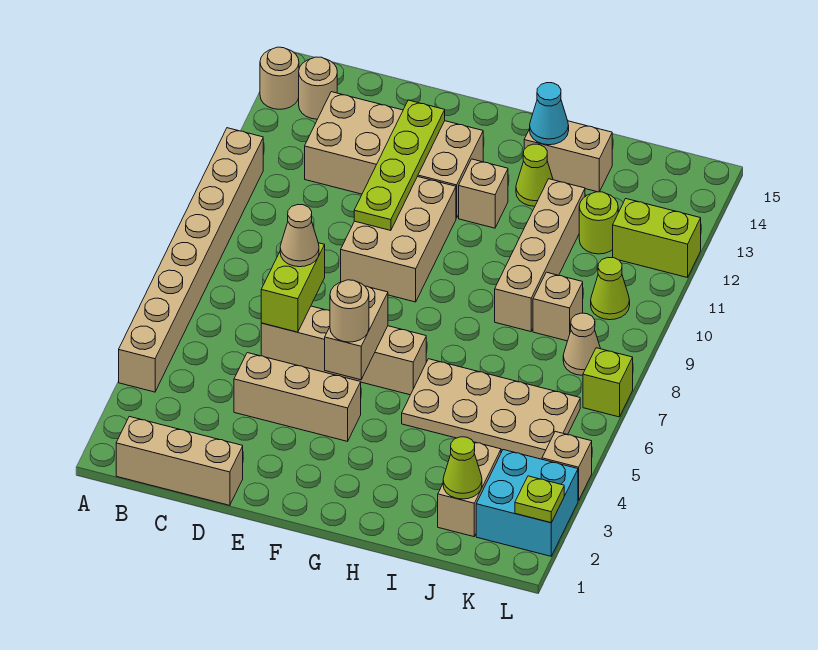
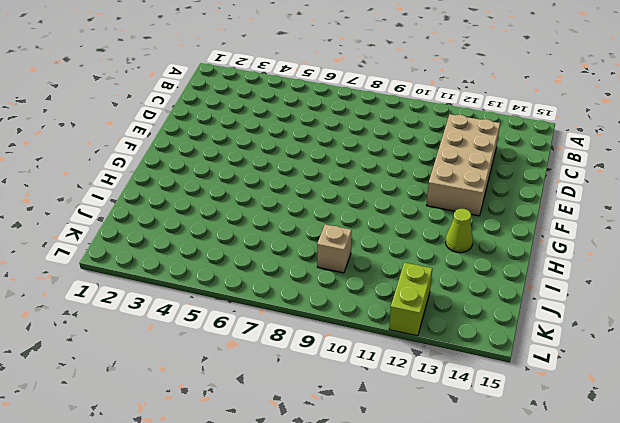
none -> tan brick A4:A11 level 1
none -> tan round brick A14 level 1
none -> tan brick B1:D1 level 1
none -> tan round brick B14 level 1

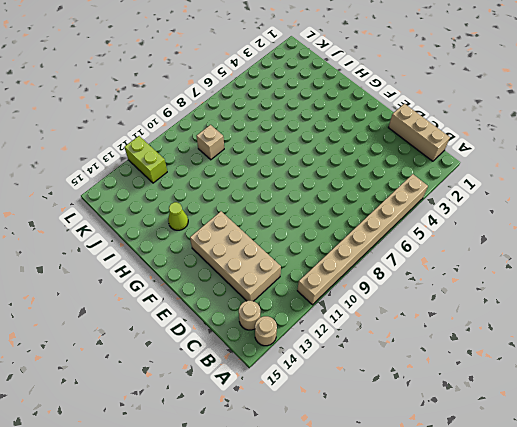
none -> tan brick D4:F4 level 1
none -> tan brick D6:G6 level 1
none -> tan brick E9:F11 level 1
none -> tan brick G12 level 1

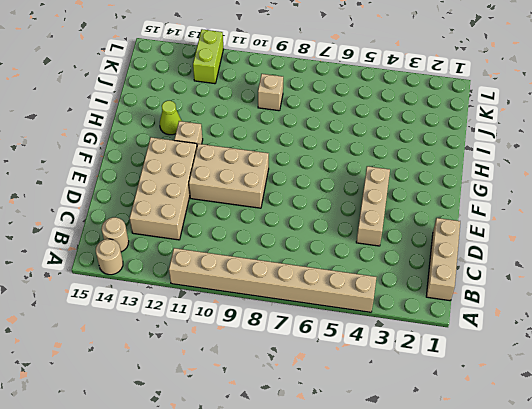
none -> tan brick D6:G6 level 1
none -> tan plate H5:K6 level 1
none -> tan brick H14:I14 level 1
none -> tan brick I9:I12 level 1

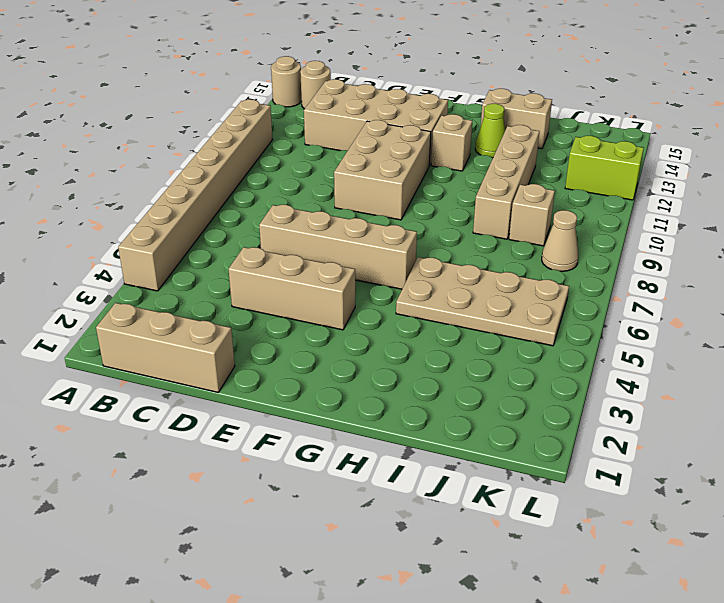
none -> tan brick J2:J3 level 1
none -> lime round brick J12 level 1
none -> cyan brick K2:L3 level 1
none -> lime cone K10 level 1

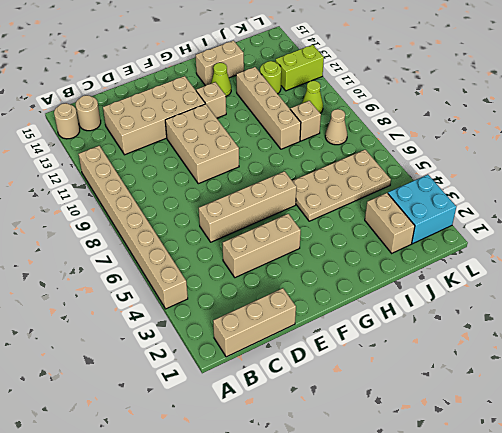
none -> tan brick L4 level 1
none -> lime brick L7 level 1
none -> lime brick D6:D7 level 2
none -> lime plate E10:E13 level 2

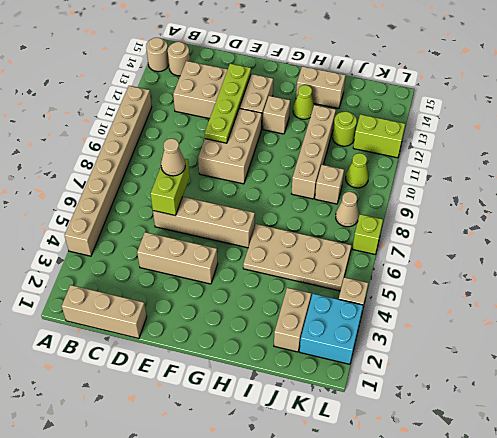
none -> tan brick F5:F6 level 2
none -> cyan cone H14 level 2
none -> lime cone J2 level 2
none -> lime plate L2 level 2

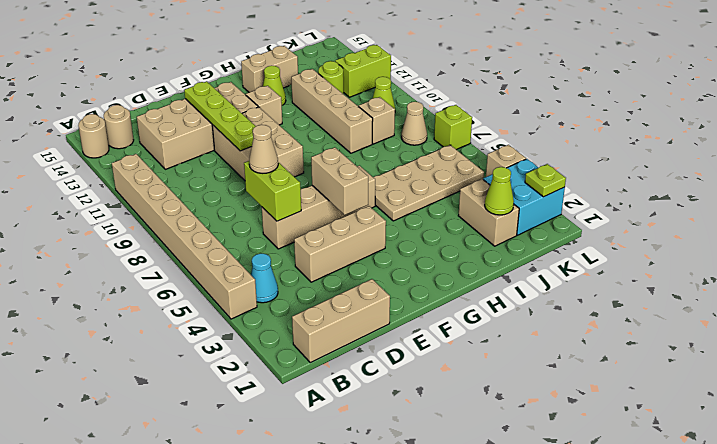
cyan cone B4 level 1 -> cyan cone H14 level 2
none -> tan round brick F5 level 3

